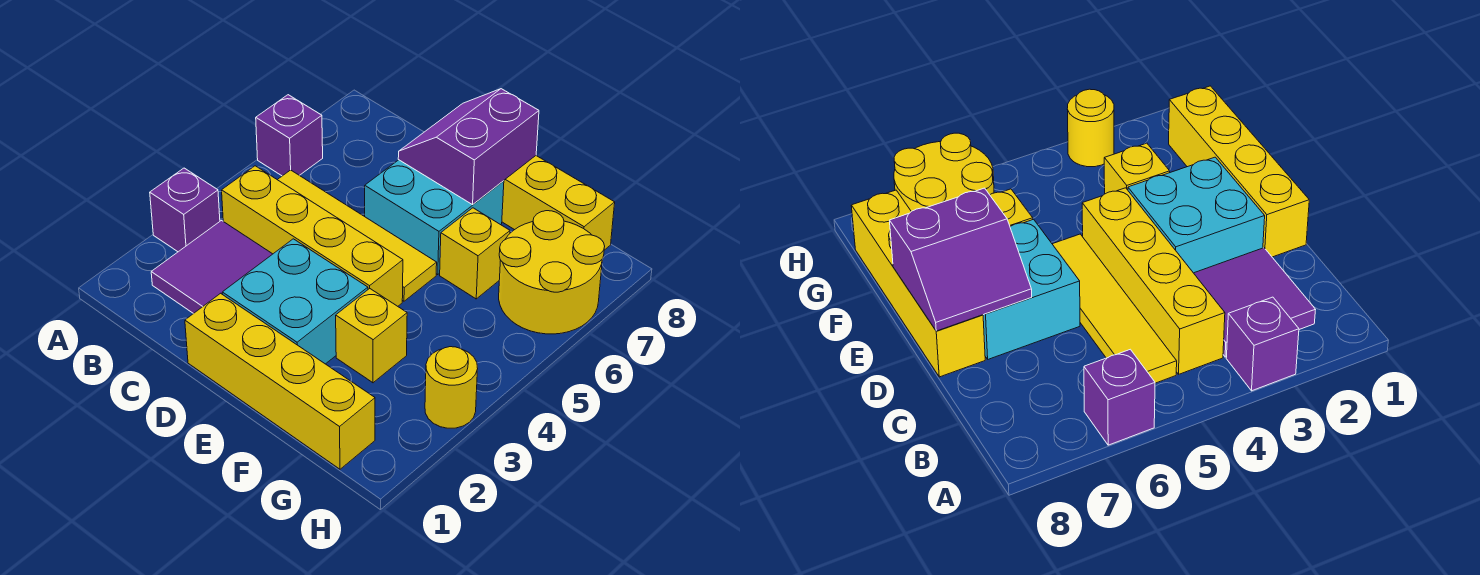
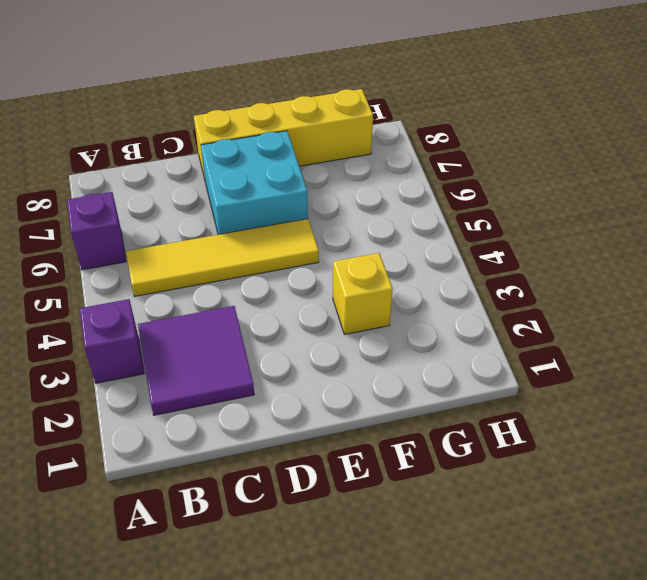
none -> yellow brick B4:E4 level 1
none -> yellow brick D1:G1 level 1
none -> cyan brick D2:E3 level 1

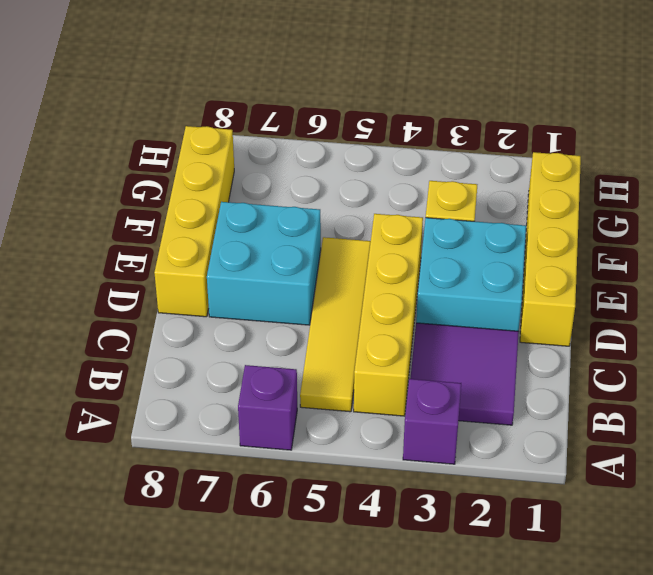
none -> yellow brick F6 level 1
none -> yellow round brick G6:H7 level 1
none -> yellow round brick H3 level 1

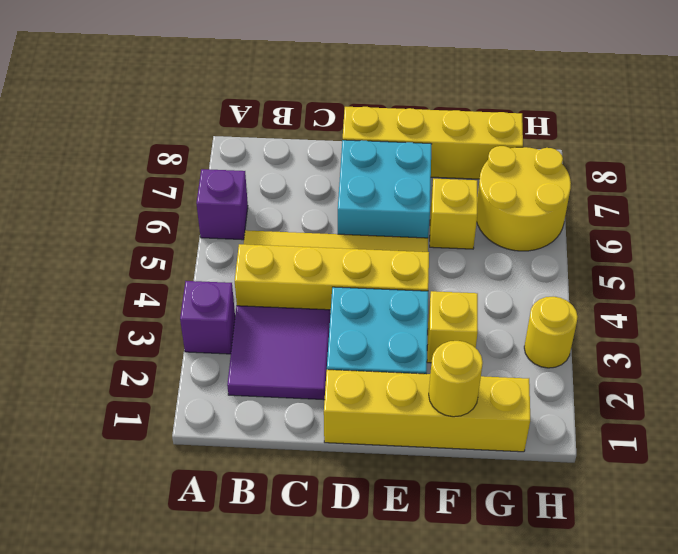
yellow round brick F1 level 2 -> none
none -> purple slope D7:E8 level 2 top E

